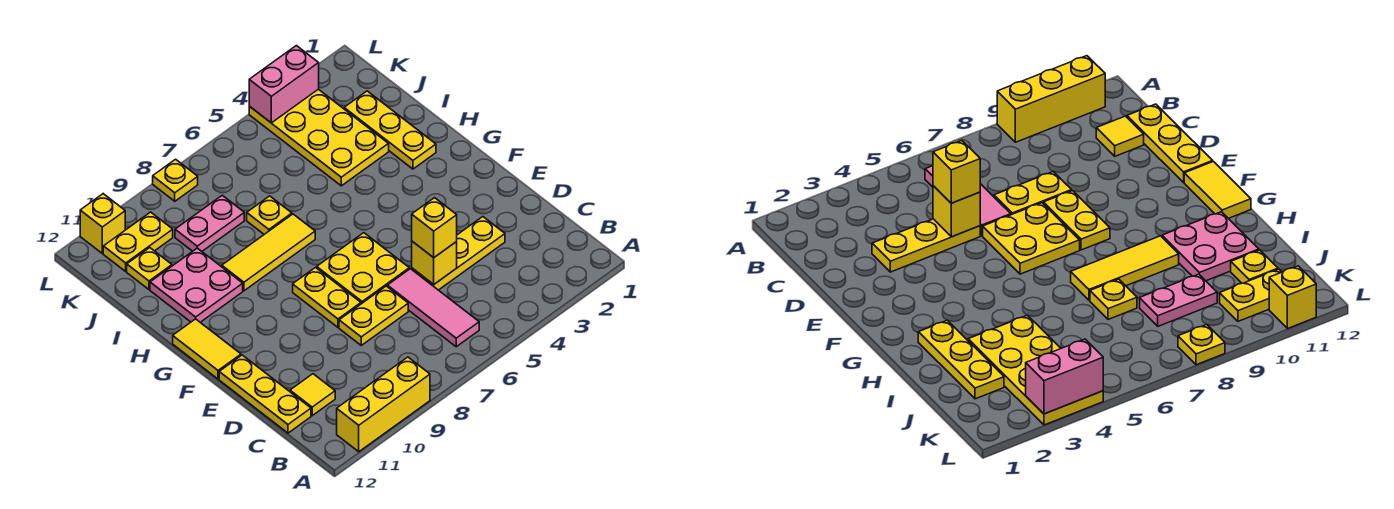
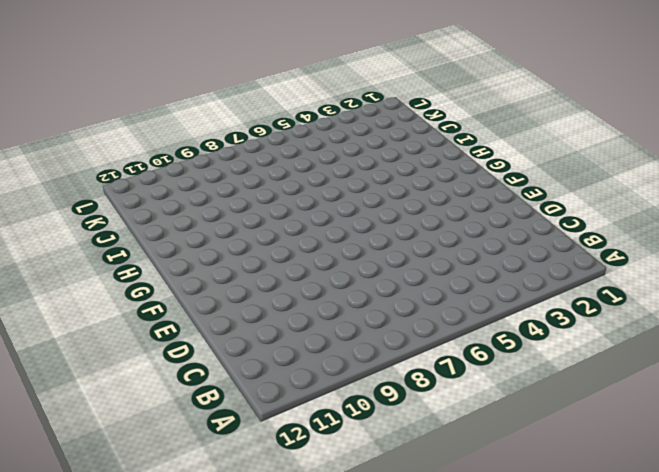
none -> yellow brick A9:A11 level 1
none -> pink tile B6:D6 level 1
none -> yellow tile C11 level 1

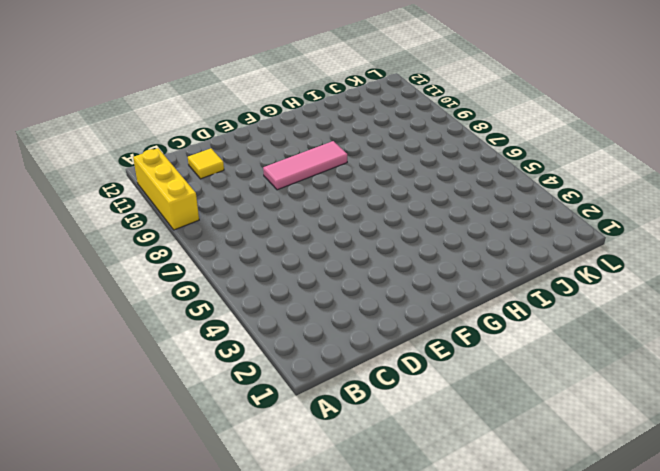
pink tile E9:G9 level 1 -> pink tile B6:D6 level 1
none -> yellow plate C12:E12 level 1
none -> yellow plate D3:D5 level 1
none -> yellow plate D7:D8 level 1

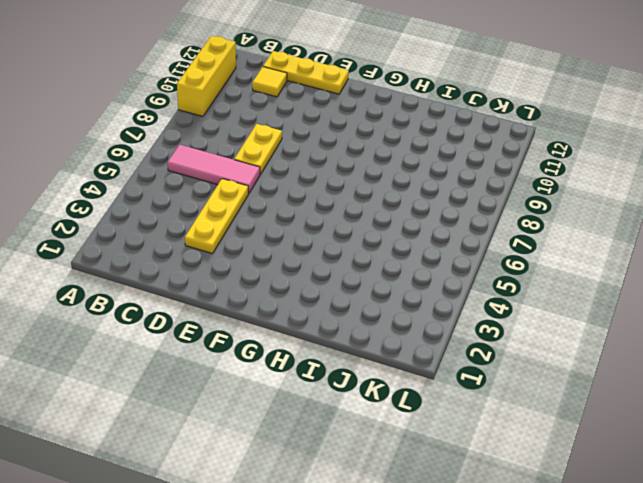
none -> yellow plate E6:F7 level 1
none -> yellow plate E8:F8 level 1
none -> yellow tile F12:G12 level 1

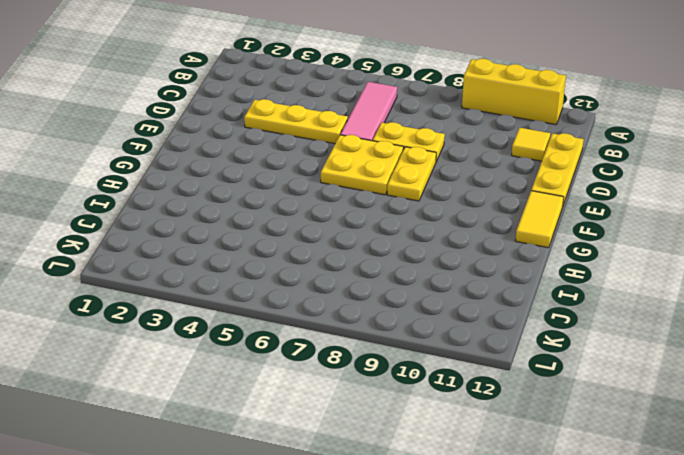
none -> yellow plate H2:J2 level 1
none -> yellow tile H7:H9 level 1
none -> pink plate H10:I11 level 1

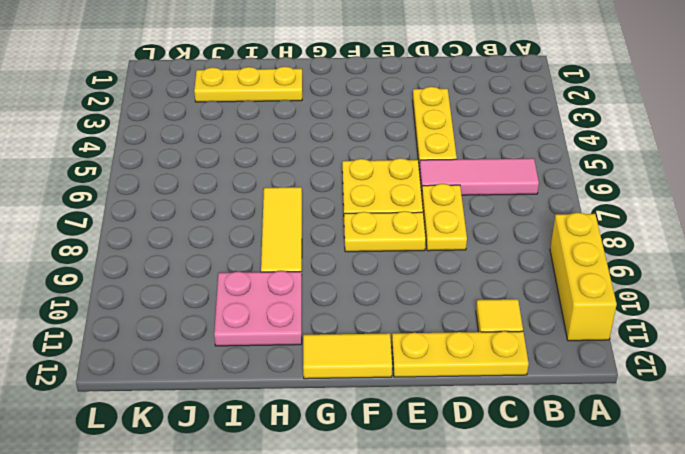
none -> yellow plate I3:L4 level 1
none -> yellow plate I7 level 1
none -> pink plate J8:J9 level 1

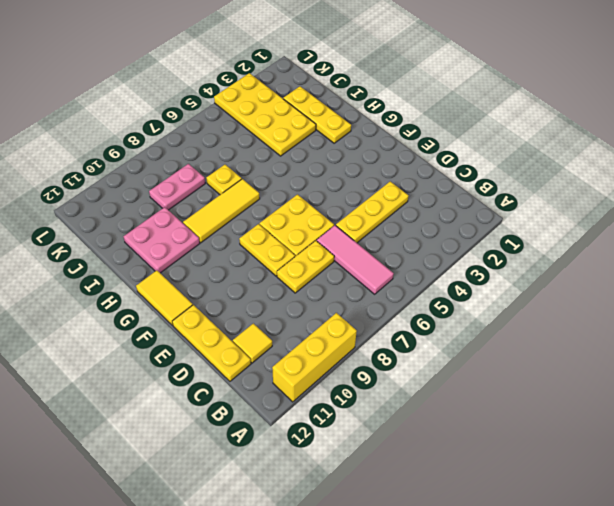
none -> yellow plate J11 level 1
none -> yellow plate K10:K11 level 1
none -> yellow plate L8 level 1

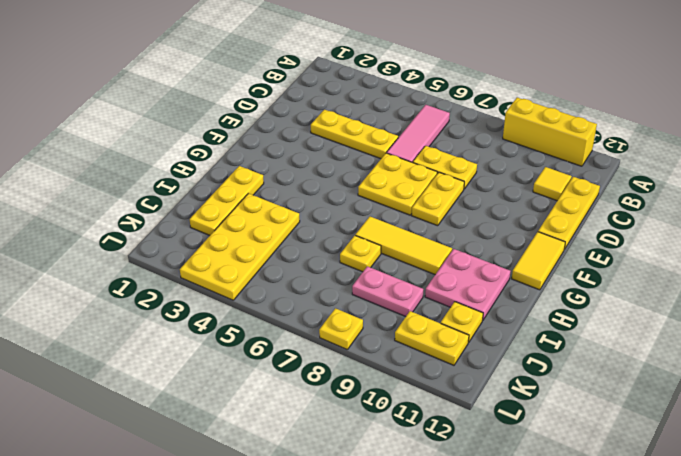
none -> yellow brick L11 level 1
none -> yellow brick D5 level 2
none -> pink brick L3:L4 level 2

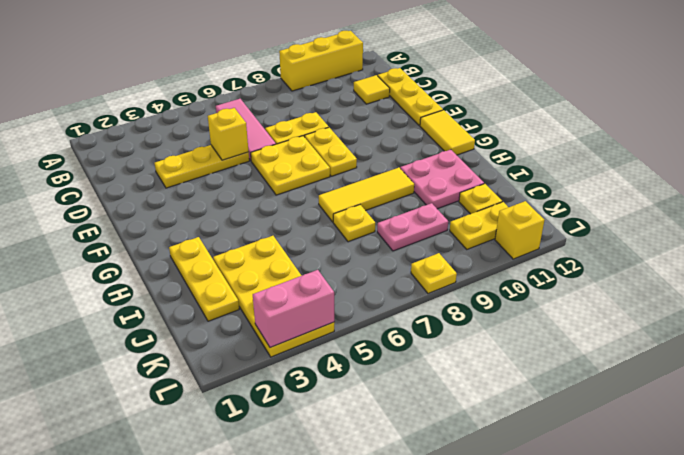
none -> yellow brick D5 level 3

